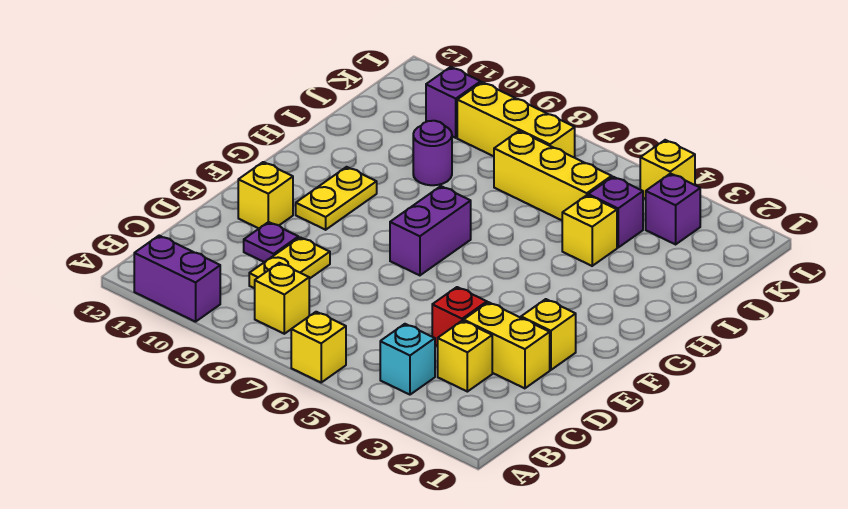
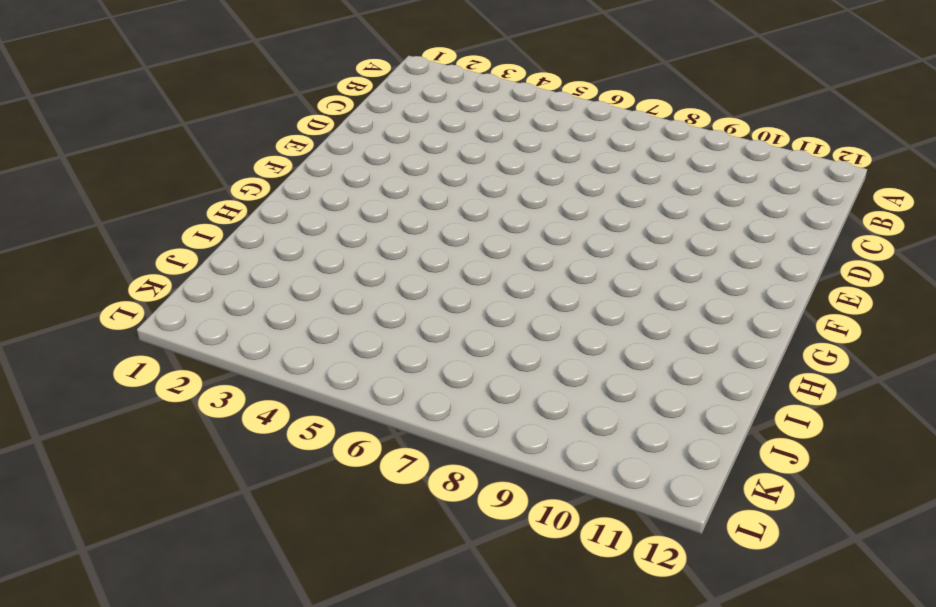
none -> yellow brick A6 level 1
none -> purple brick A10:A11 level 1
none -> cyan brick B4 level 1

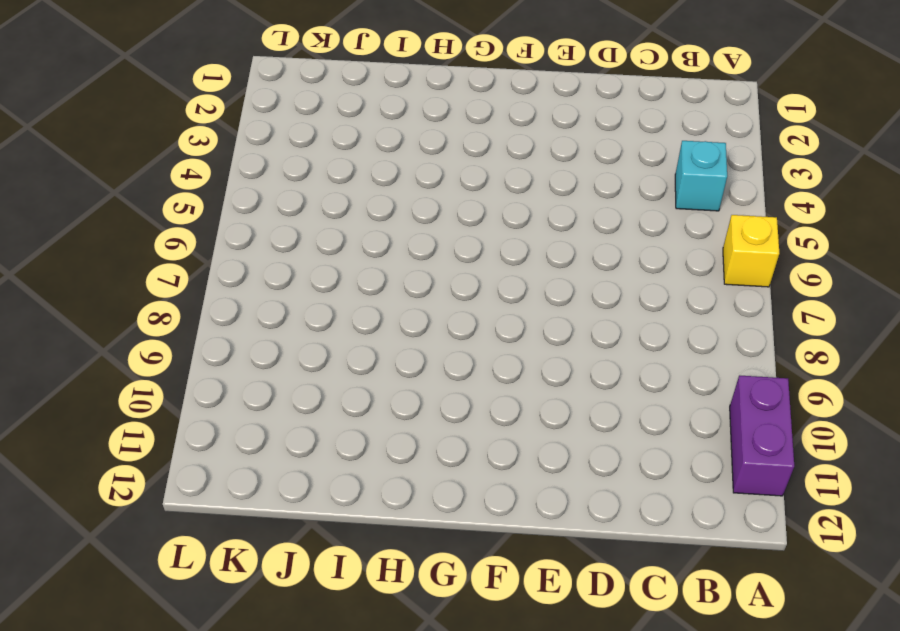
none -> yellow brick B8 level 1
none -> yellow brick C3 level 1
none -> yellow plate C9:D9 level 1

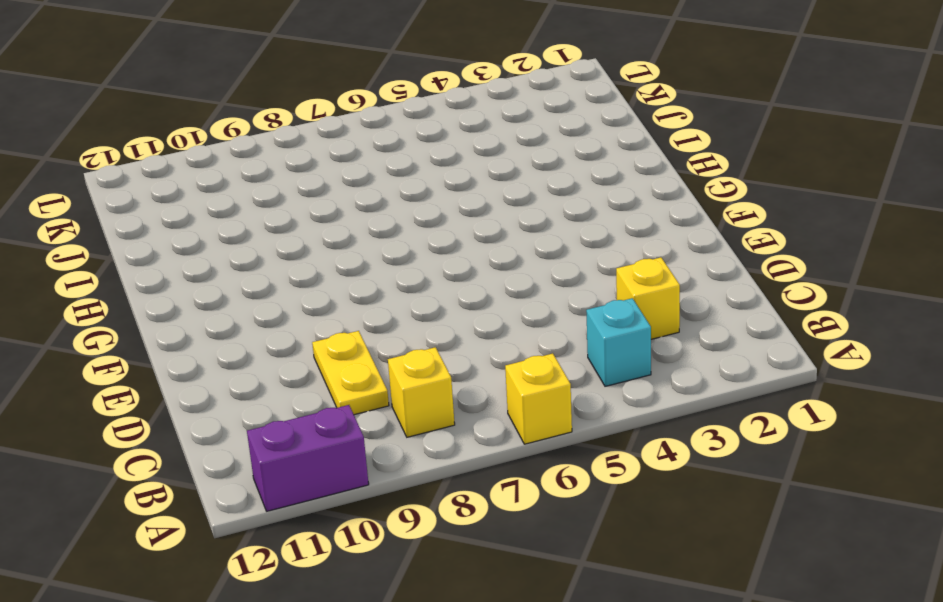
none -> yellow brick D2:D3 level 1
none -> red brick D4 level 1
none -> purple plate D10 level 1

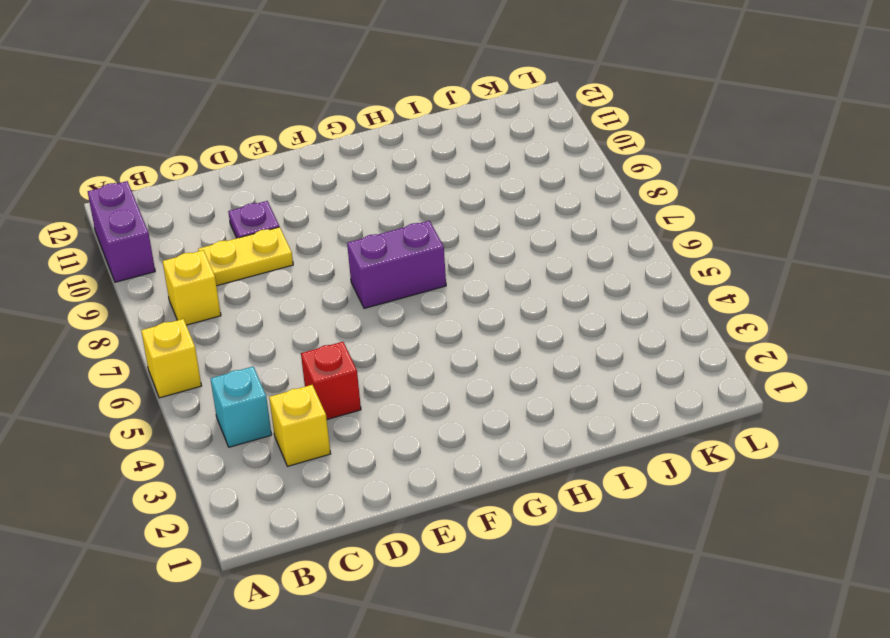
none -> yellow brick D2:D3 level 1
none -> yellow brick E2 level 1
none -> yellow brick E11 level 1

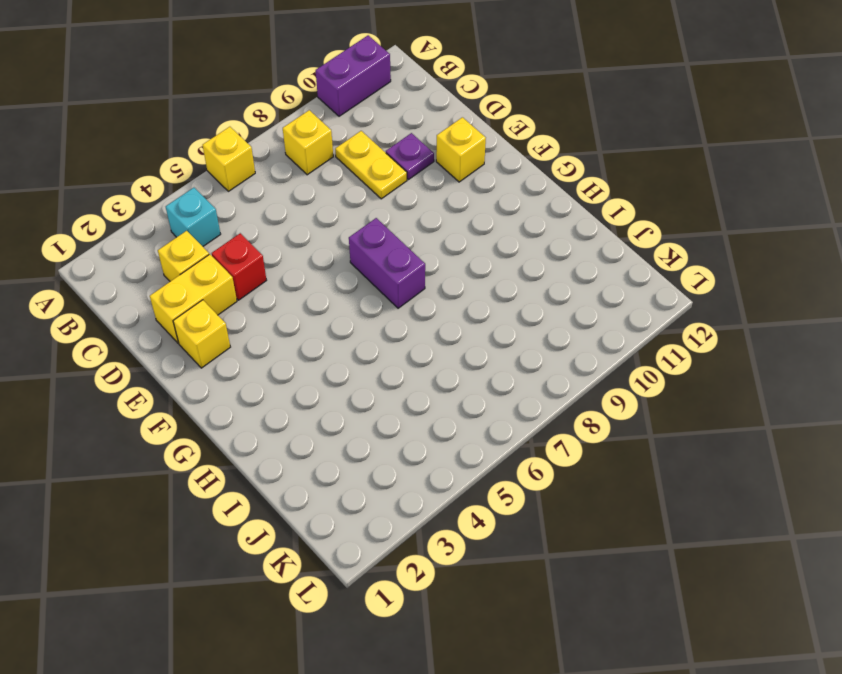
none -> yellow plate F10:G10 level 1
none -> yellow brick I4 level 1
none -> purple round brick I9 level 1

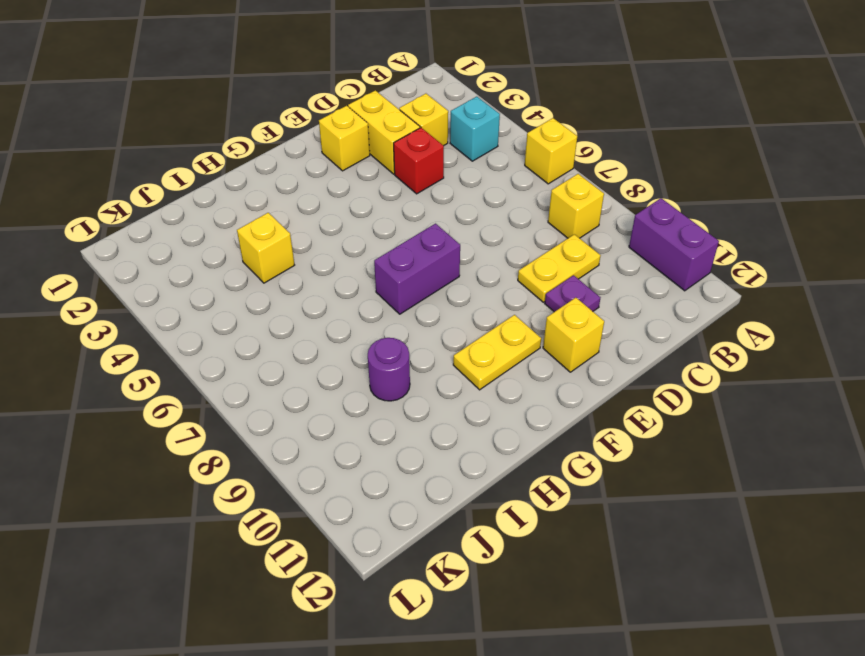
none -> purple brick J4 level 1
none -> yellow brick J5:J7 level 1
none -> purple brick K3 level 1

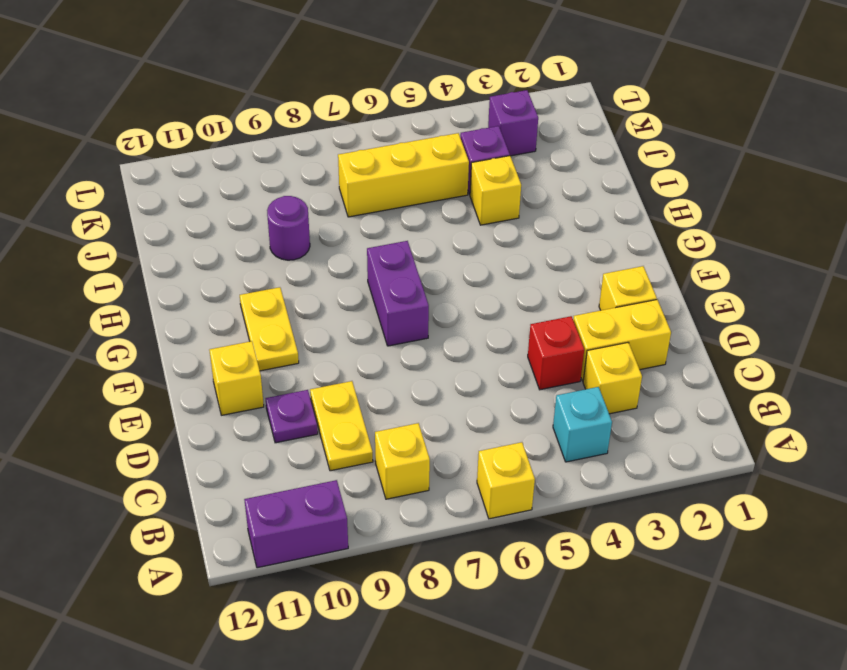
none -> yellow brick K7:K9 level 1
none -> purple brick K10 level 1
none -> yellow brick L4 level 1

